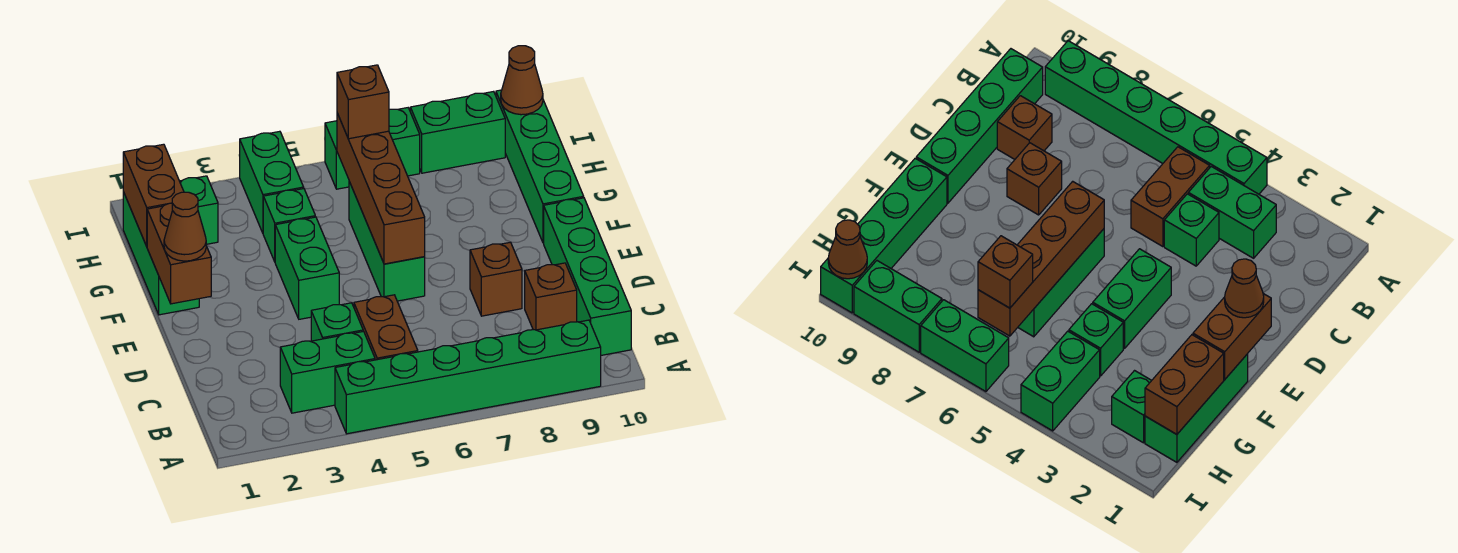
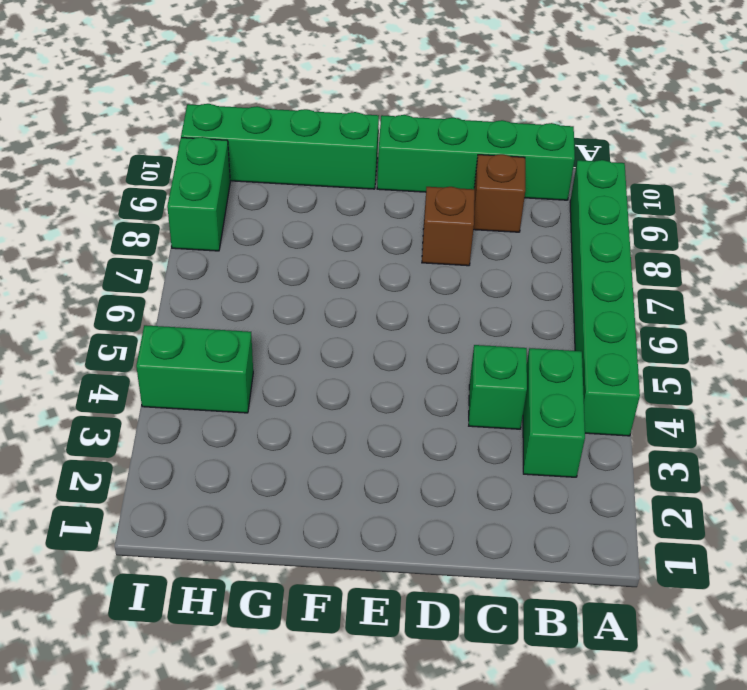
none -> brown brick B5:C5 level 1
none -> green brick E4:F4 level 1
none -> green brick E6:G6 level 1

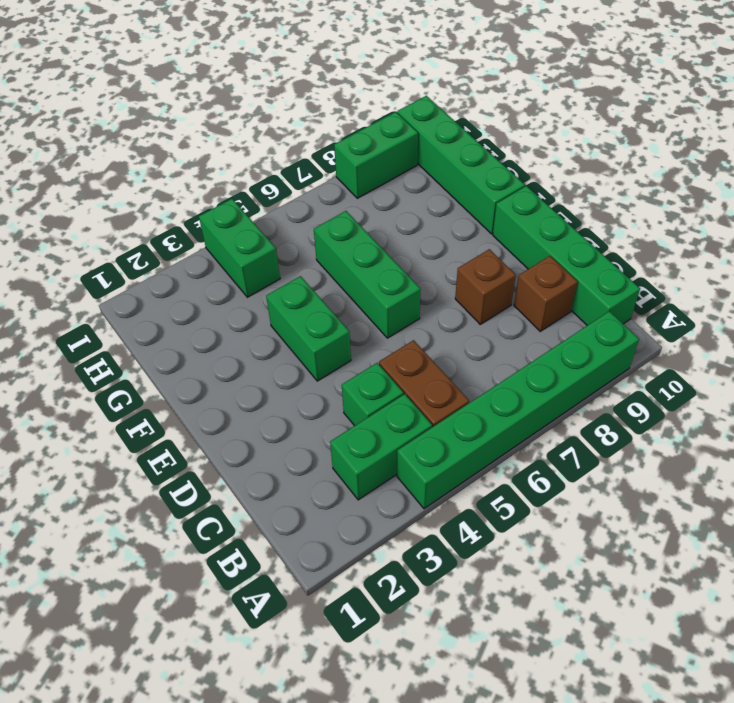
none -> green brick F1:H1 level 1
none -> green brick G4 level 1
none -> green brick H2 level 1

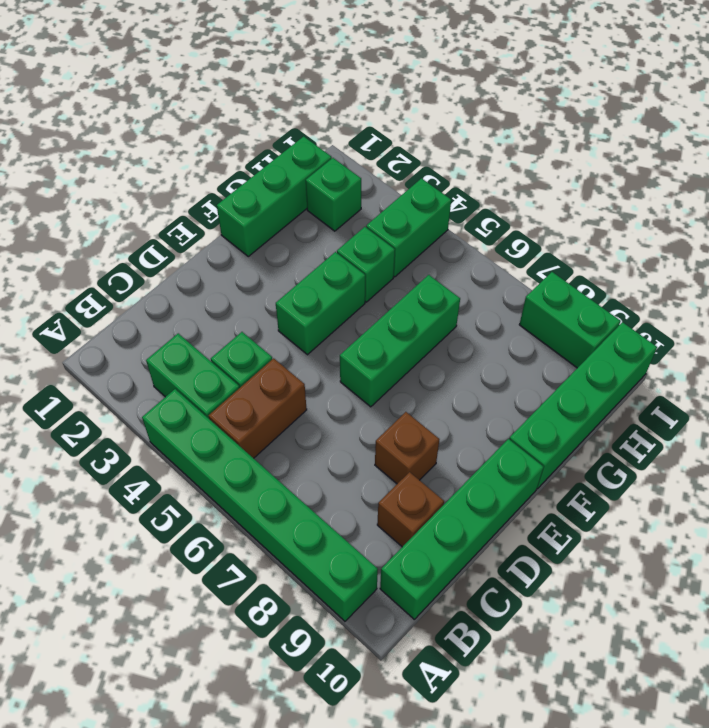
none -> green brick I6:I7 level 1
none -> brown brick E1:F1 level 2
none -> brown brick E6:H6 level 2

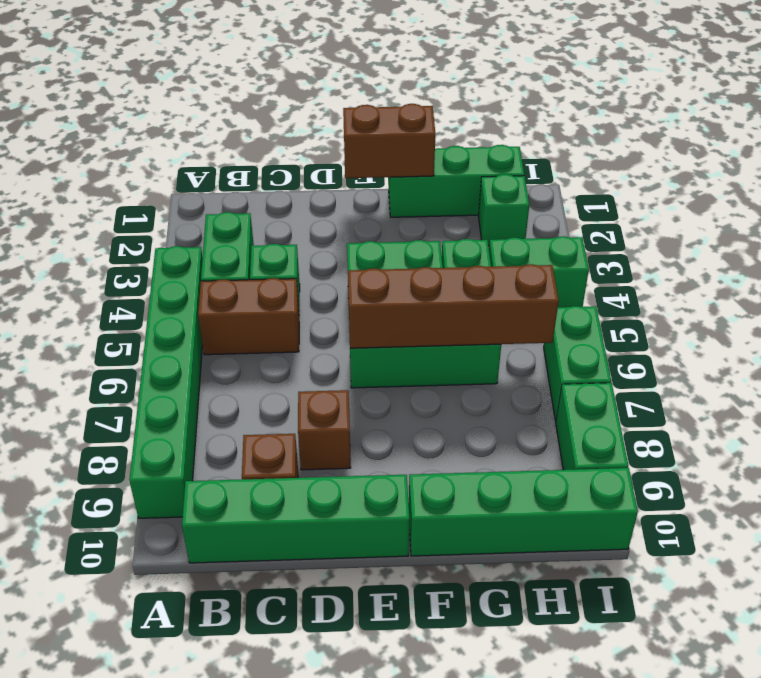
none -> brown brick G1:H1 level 2
none -> brown cone I10 level 2
none -> brown cone E1 level 3

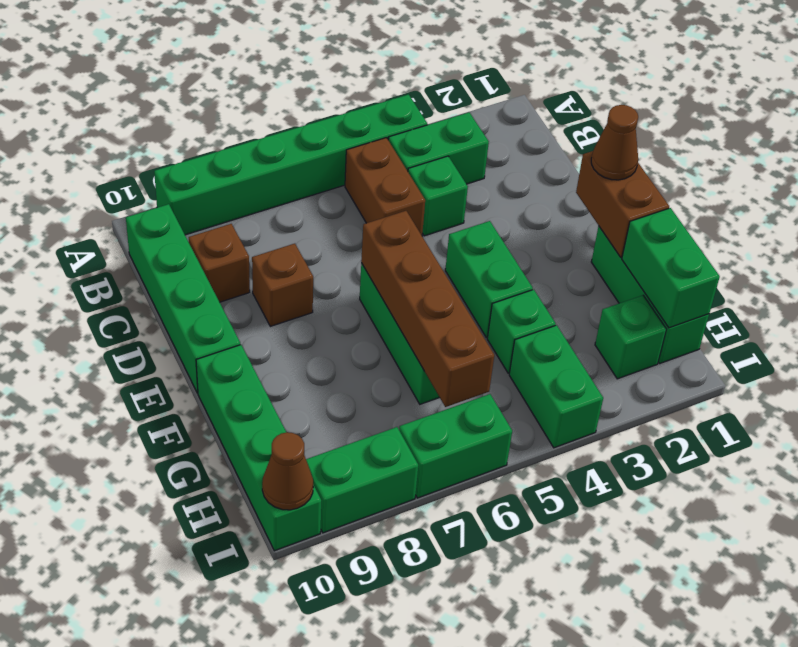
green brick G1:H1 level 2 -> brown brick G1:H1 level 2
none -> brown brick H6 level 3

